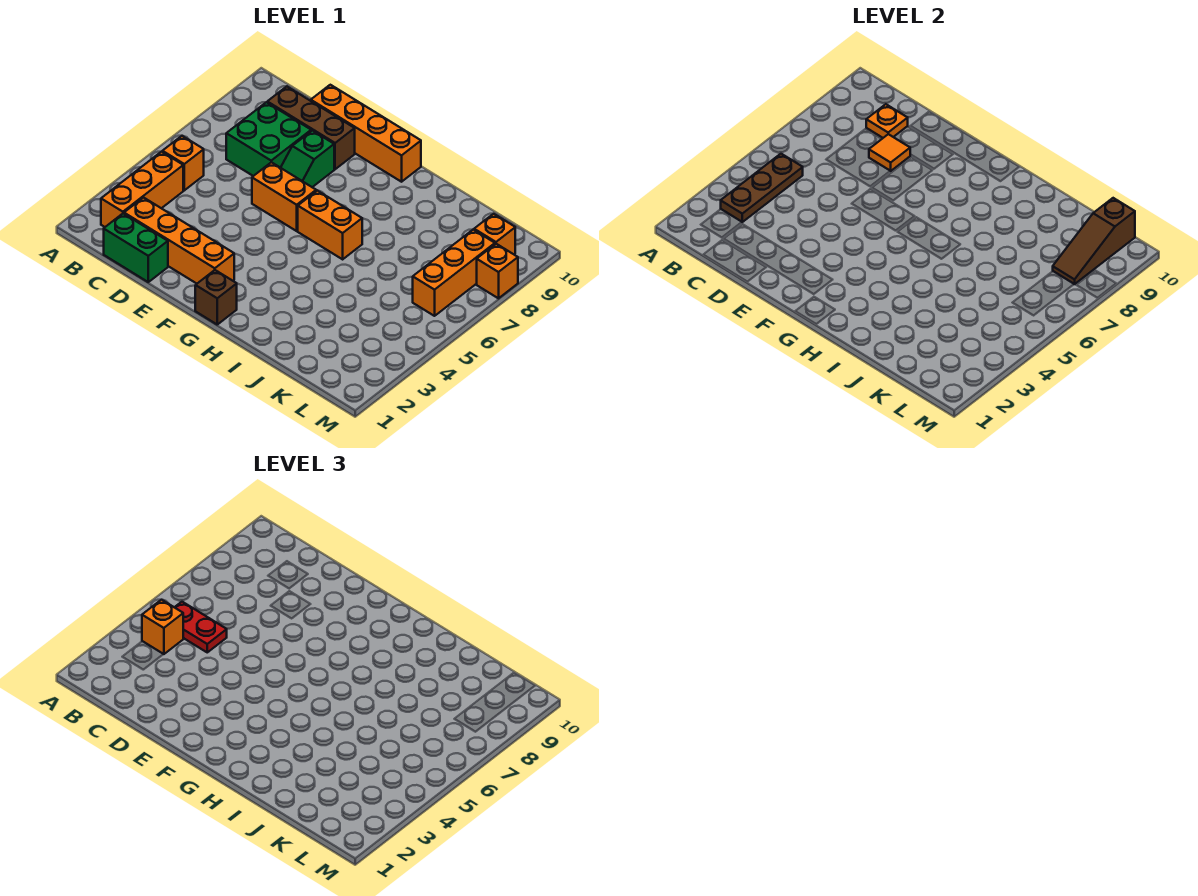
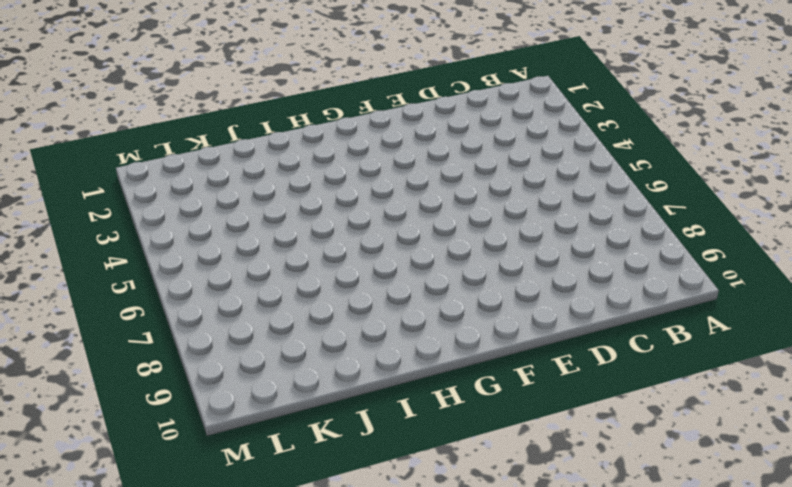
none -> orange brick B2:B4 level 1
none -> orange brick B5 level 1
none -> green brick C1:D1 level 1

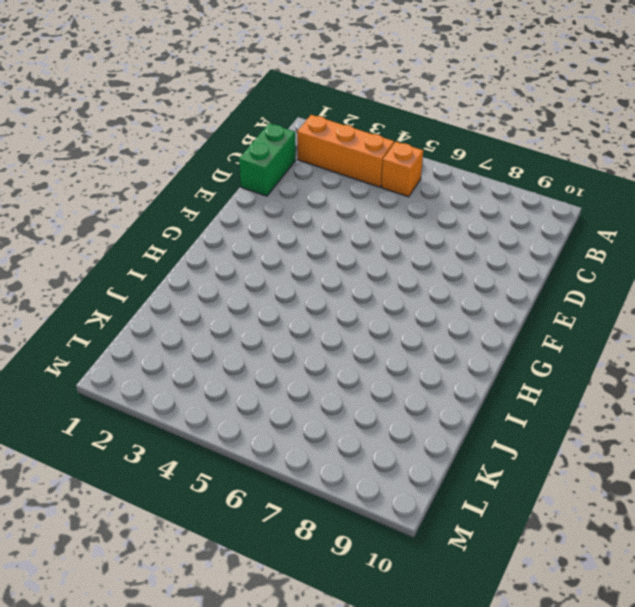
none -> orange brick C2:F2 level 1
none -> green brick C7:D8 level 1
none -> brown brick C9:E9 level 1

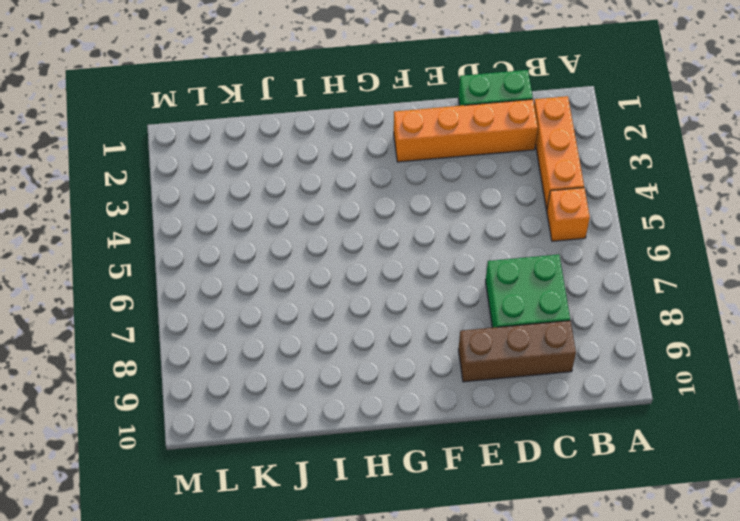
none -> orange brick D10:G10 level 1
none -> orange brick E6:F6 level 1
none -> green slope E7:E8 level 1 top 8

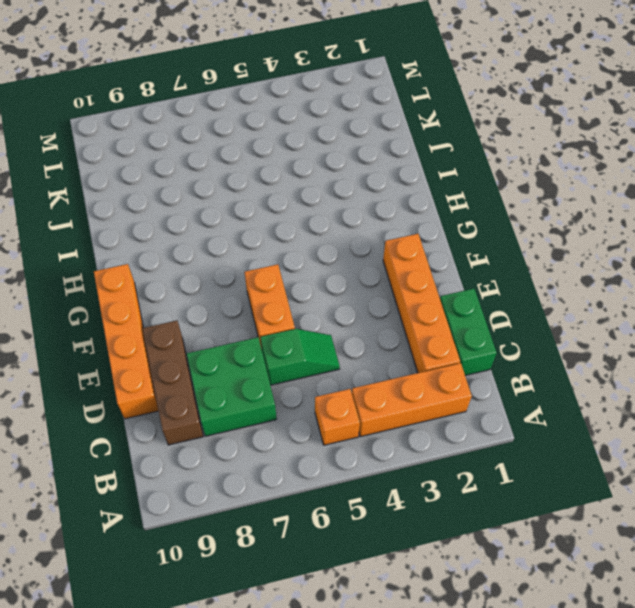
green slope D5:D6 level 1 top 6 -> green slope E7:E8 level 1 top 8
none -> brown brick G1 level 1
none -> orange brick G6:H6 level 1
none -> orange brick L6:L8 level 1

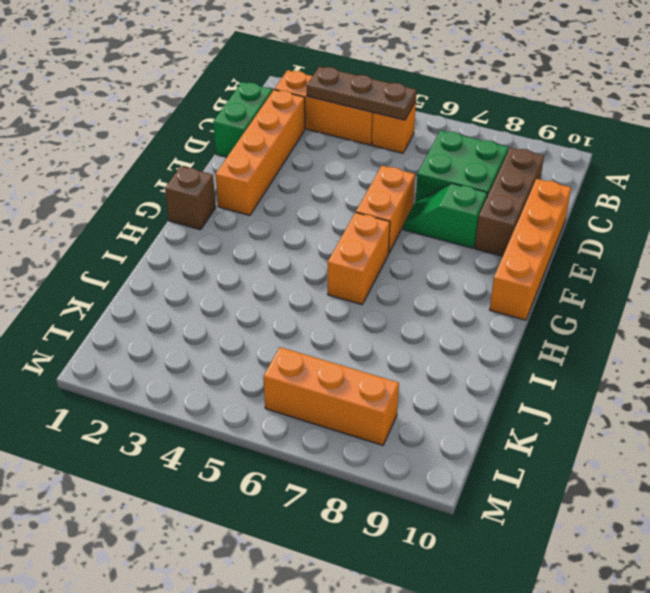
none -> orange brick L9 level 1
none -> orange brick M8 level 1
none -> orange plate C9 level 2

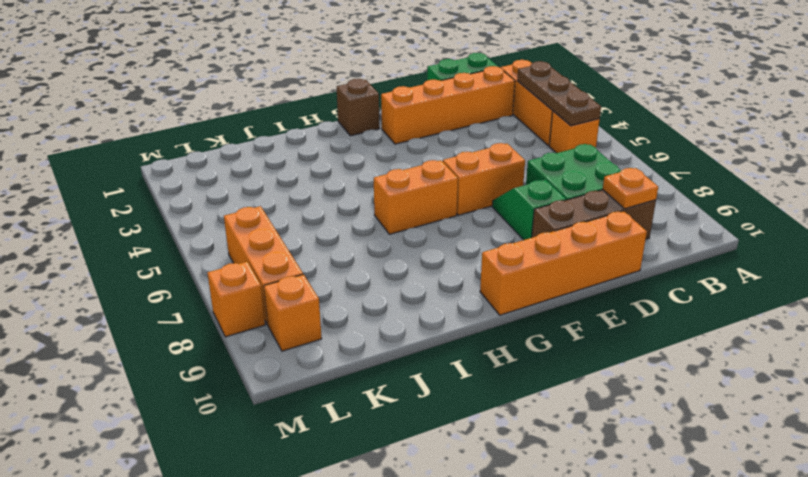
none -> orange tile D8 level 2
none -> brown slope L8:L10 level 2 top 10
none -> orange brick B4 level 3

